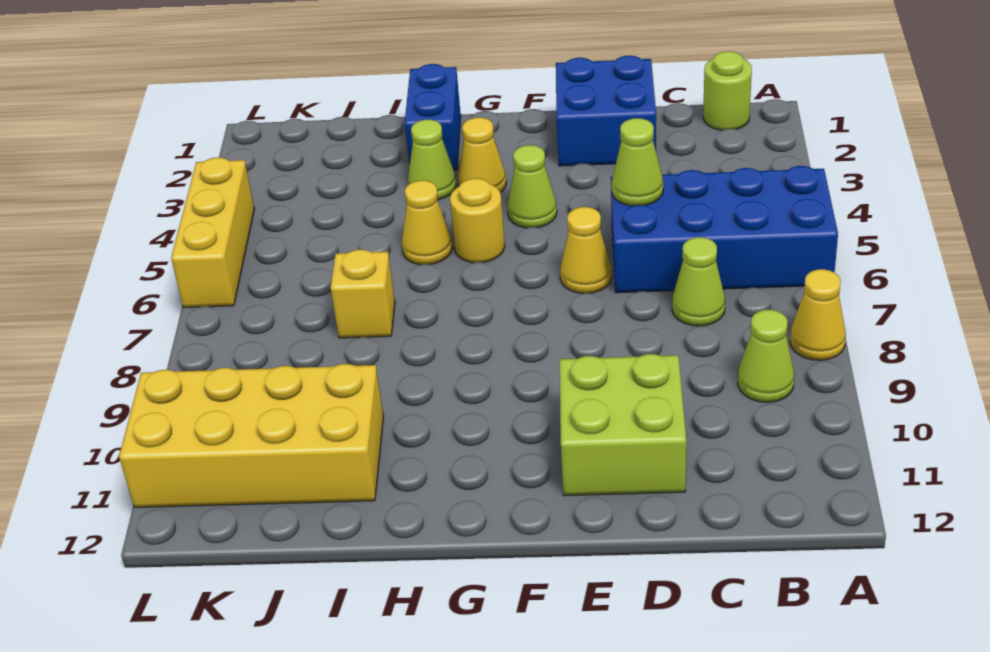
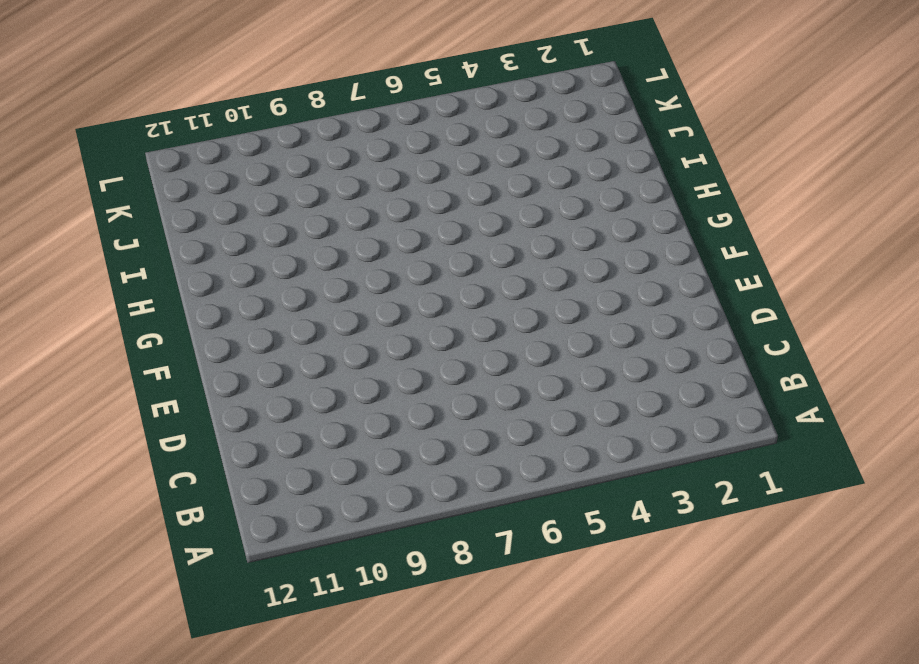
none -> blue brick A5:D6 level 1
none -> yellow cone A8 level 1
none -> lime round brick B1 level 1

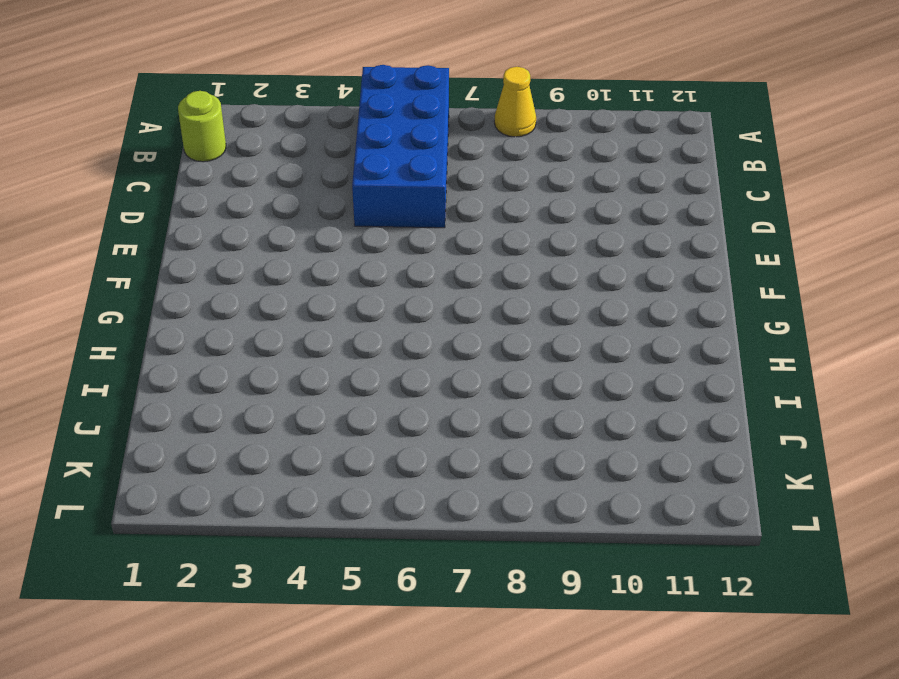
none -> lime cone B9 level 1
none -> lime cone C7 level 1
none -> blue brick D1:E2 level 1

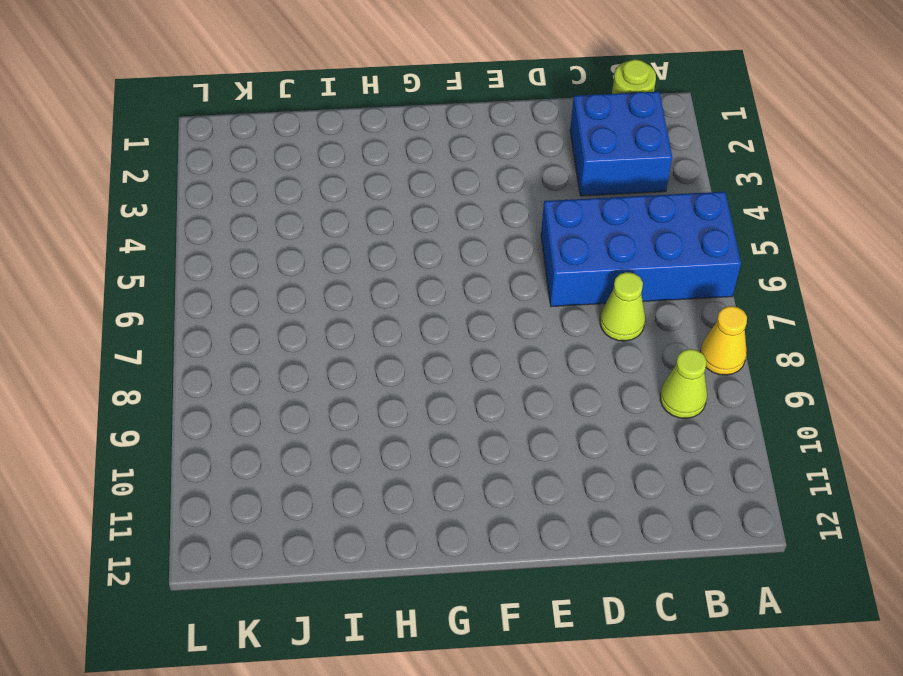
blue brick B2:C3 level 1 -> blue brick D1:E2 level 1
none -> lime brick D10:E11 level 1
none -> yellow cone E6 level 1
none -> lime cone F4 level 1

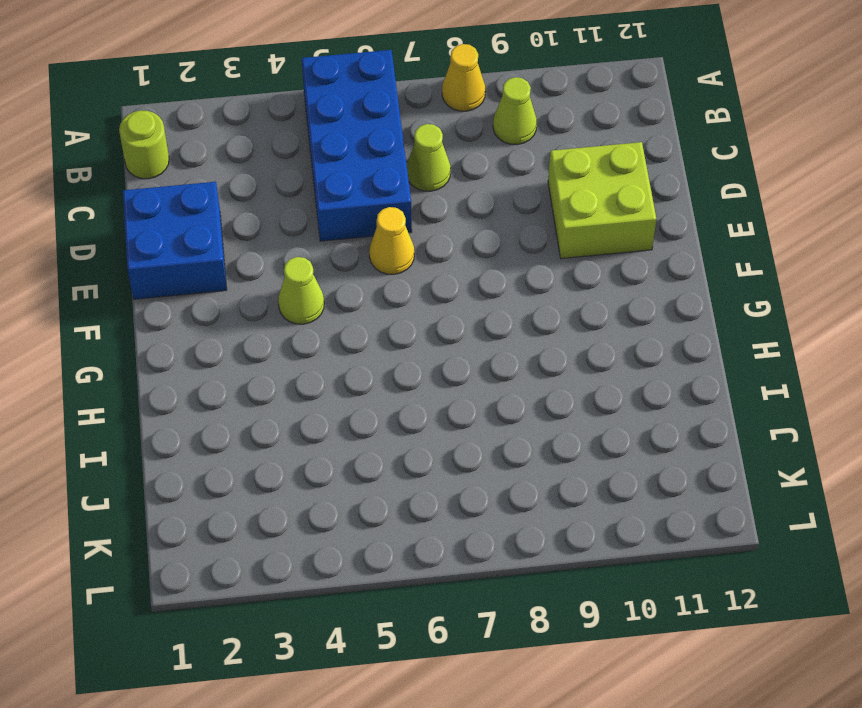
none -> yellow cone G3 level 1
none -> yellow round brick G5 level 1
none -> blue brick H1:H2 level 1

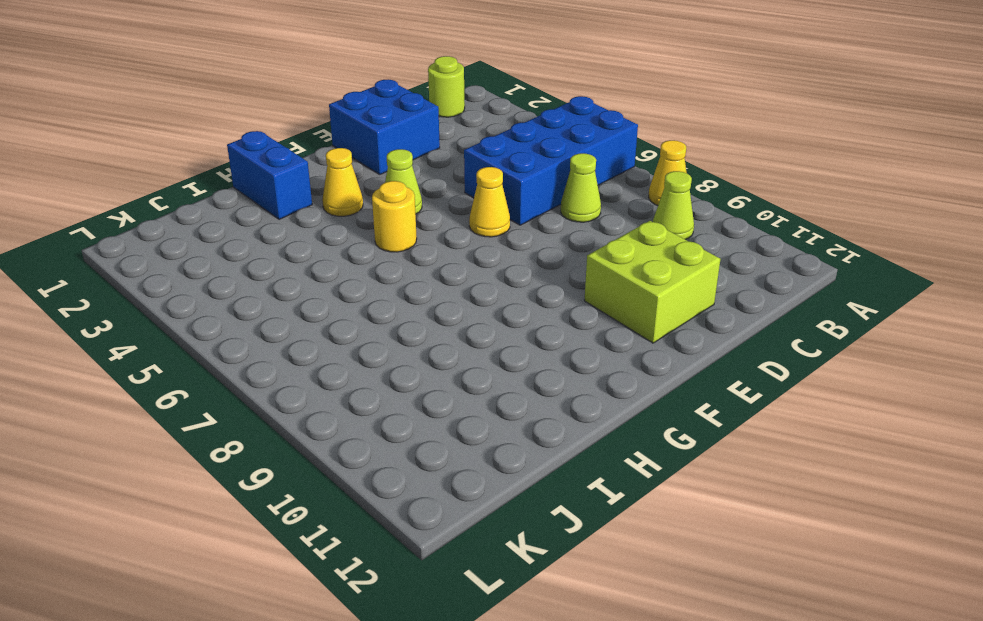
none -> lime cone H3 level 1
none -> yellow cone H5 level 1
none -> yellow brick I7 level 1

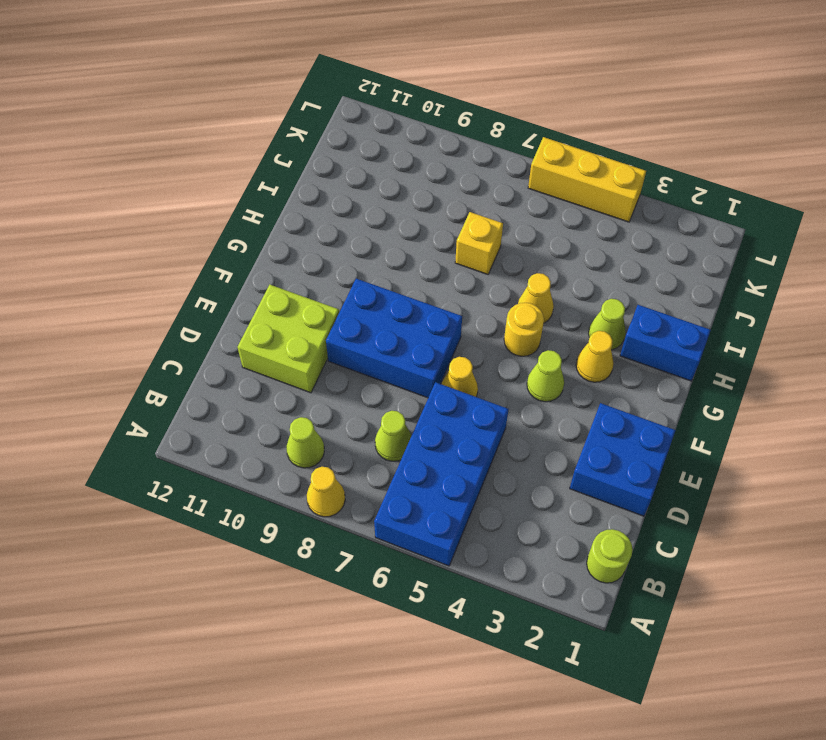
blue brick E7:F9 level 1 -> none
none -> yellow brick I10:L11 level 1
none -> lime cone D5 level 2

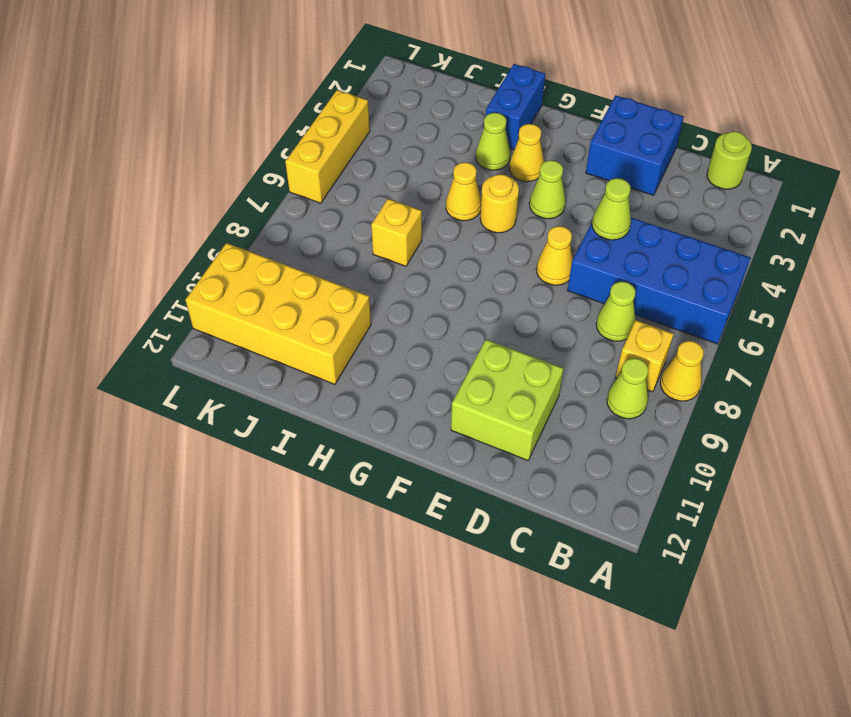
yellow brick B8 level 1 -> none

